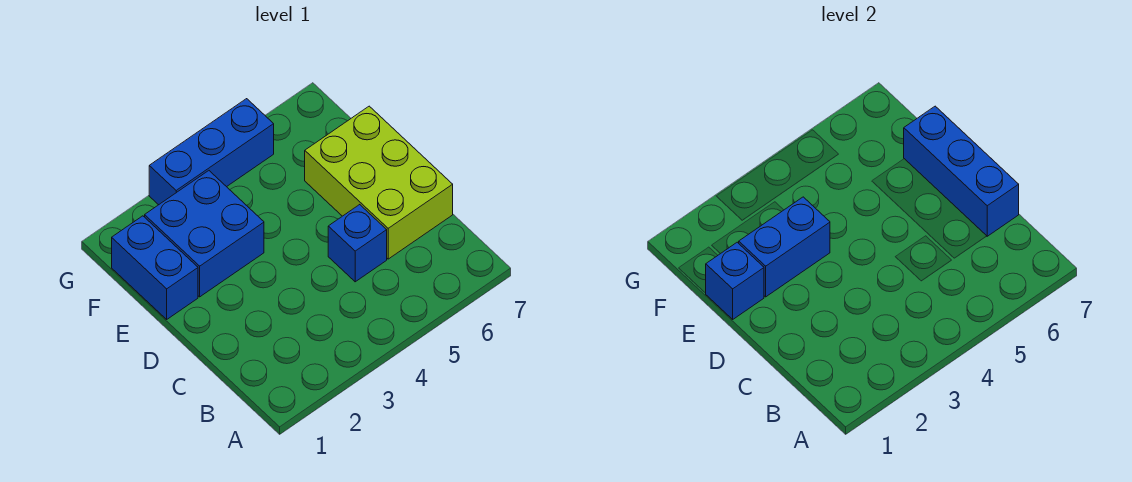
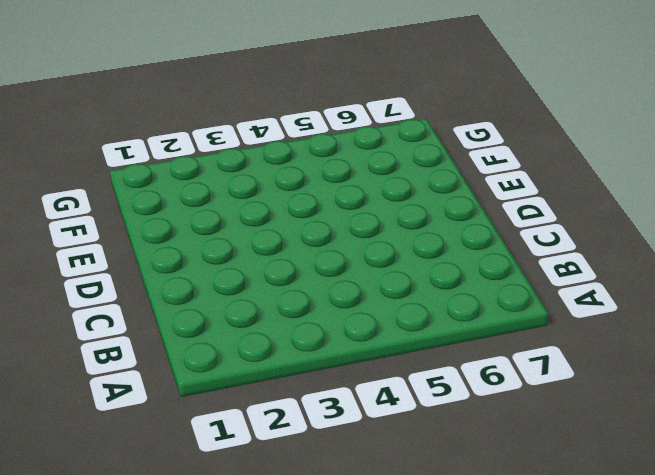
none -> blue brick C5 level 1
none -> lime brick C6:E7 level 1

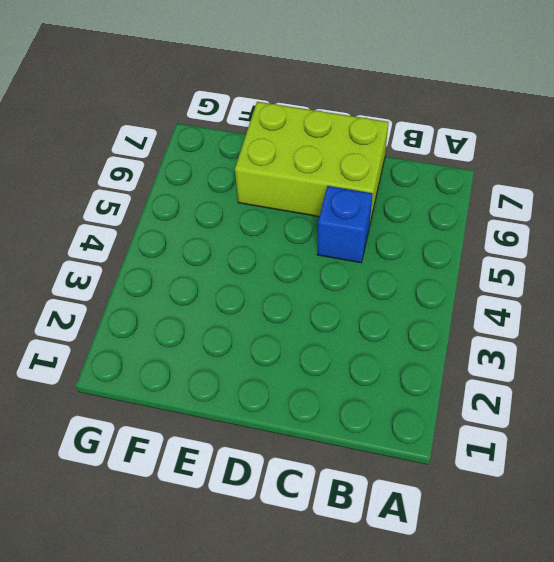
none -> blue brick E1:F1 level 1
none -> blue brick E2:F3 level 1

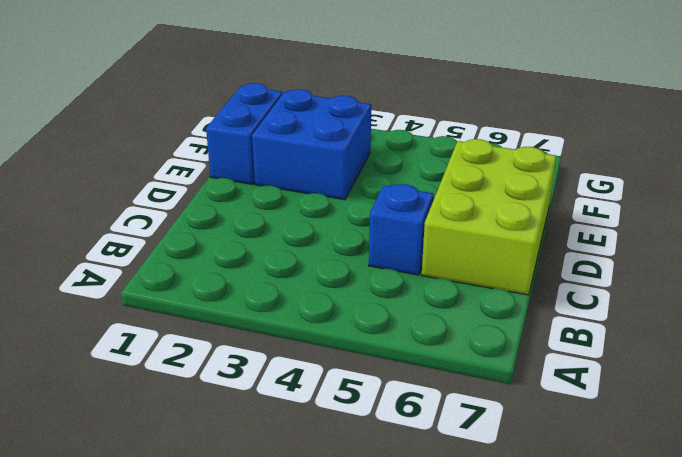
none -> blue brick G3:G5 level 1
none -> blue brick C7:E7 level 2

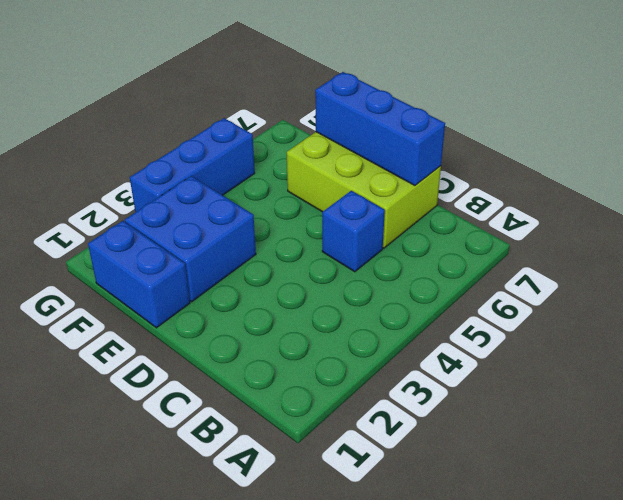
none -> blue brick E1 level 2
none -> blue brick E2:E3 level 2

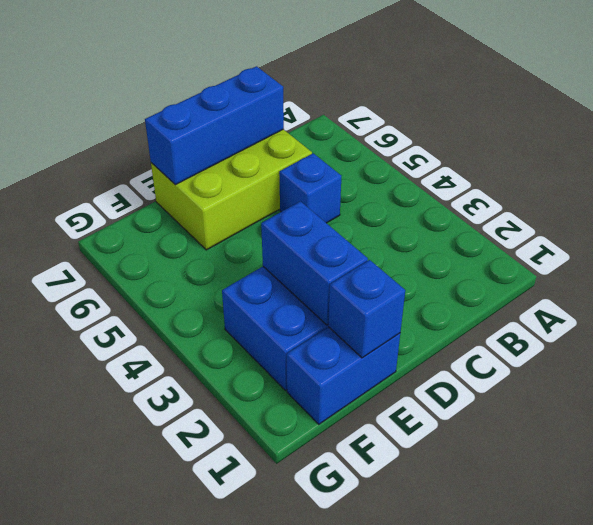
none -> blue brick G3:G5 level 1

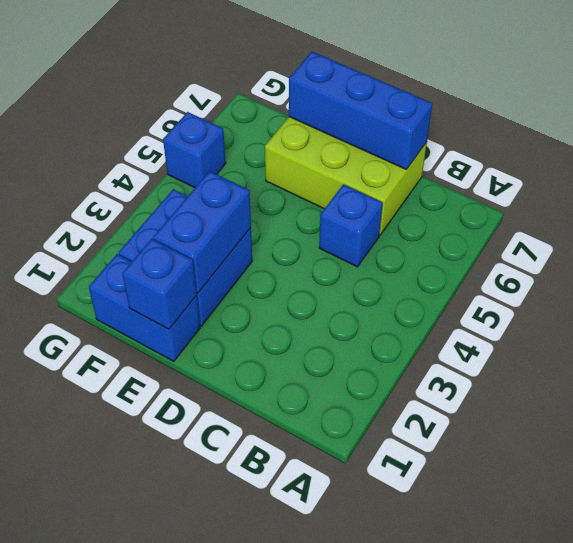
blue brick G5 level 1 -> blue brick G3:G5 level 1

